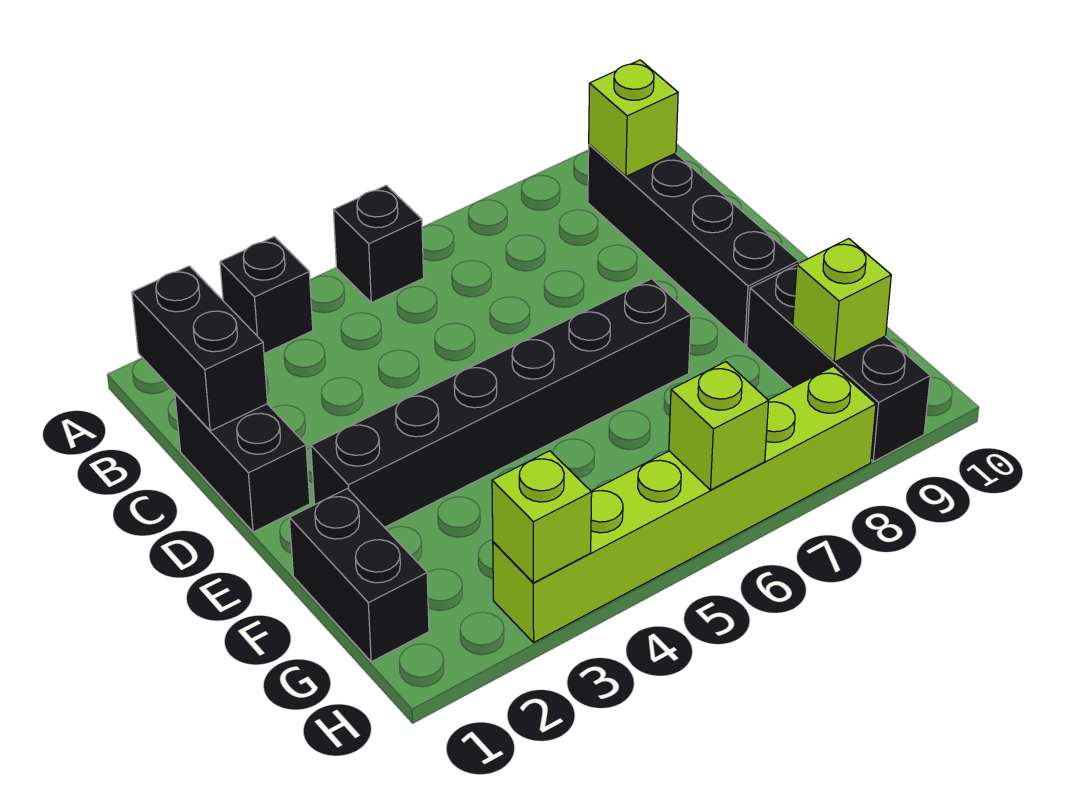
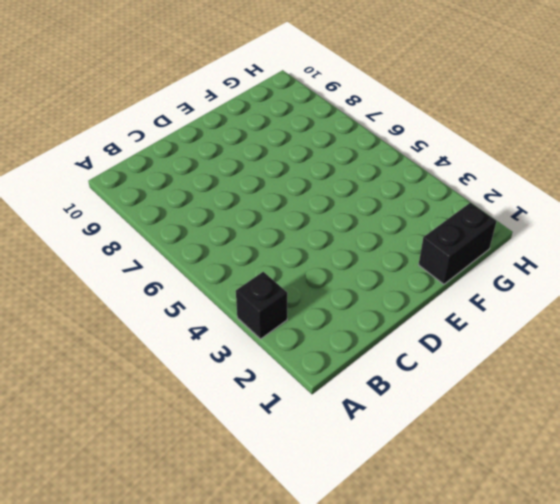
none -> black brick A5 level 1
none -> black brick B9:E9 level 1
none -> black brick C1:D1 level 1

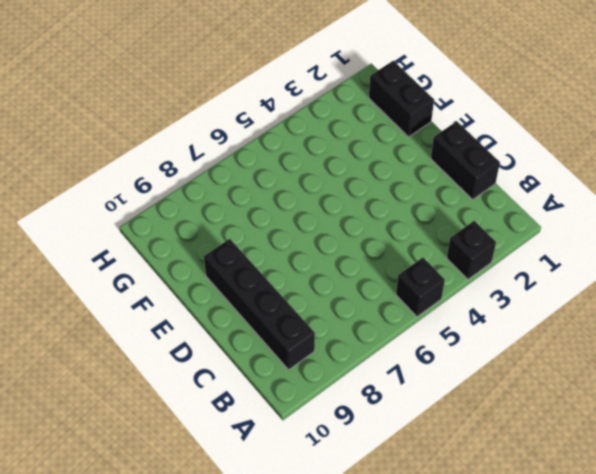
none -> black brick E2:E7 level 1
none -> black brick F9:H9 level 1
none -> lime brick H3:H8 level 1

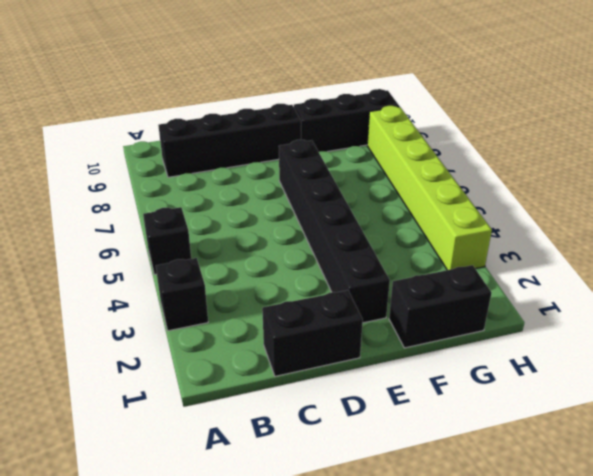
none -> black brick B1:C1 level 2
none -> lime brick B9 level 2
none -> lime brick G9 level 2

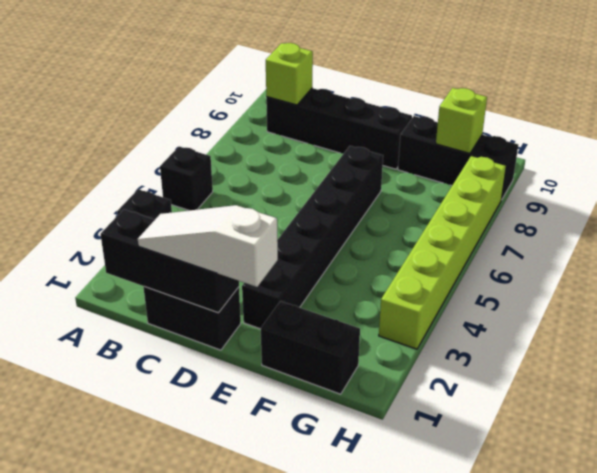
black brick B1:D1 level 2 -> black brick B1:C1 level 2
white slope C1:E1 level 3 top E -> none
none -> lime brick H3 level 2
none -> lime brick H6 level 2

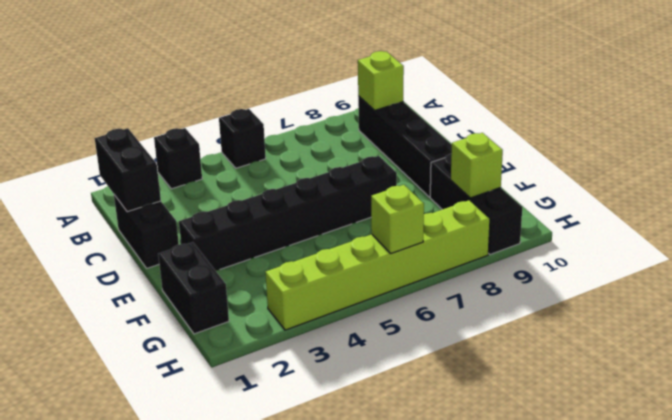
none -> lime brick H3 level 2

